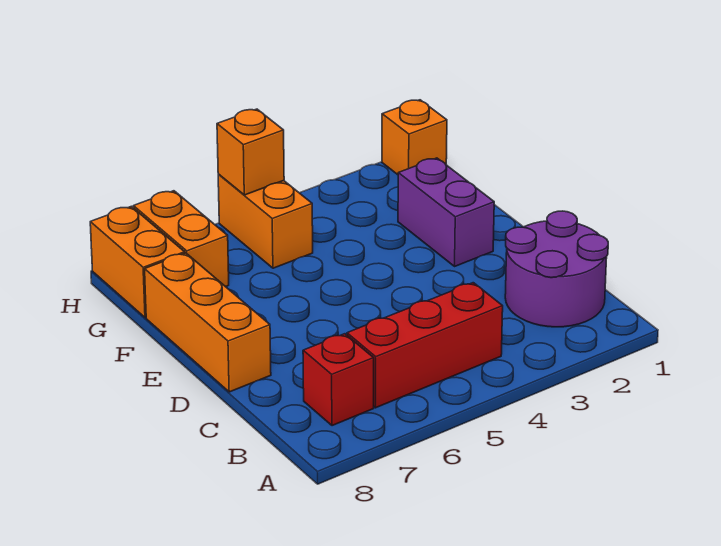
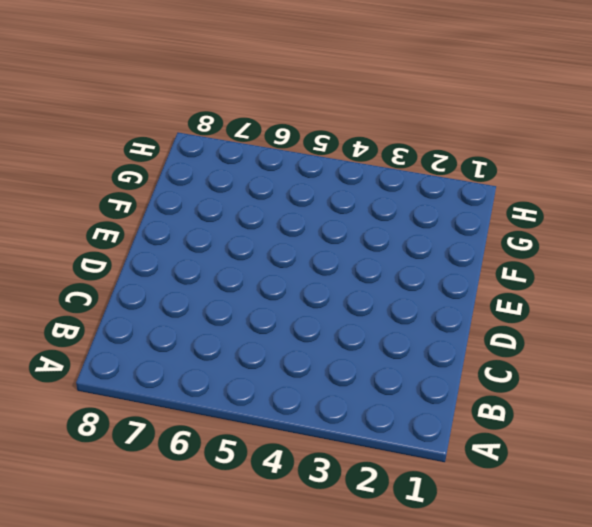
none -> purple round brick B1:C2 level 1
none -> red brick B4:B6 level 1

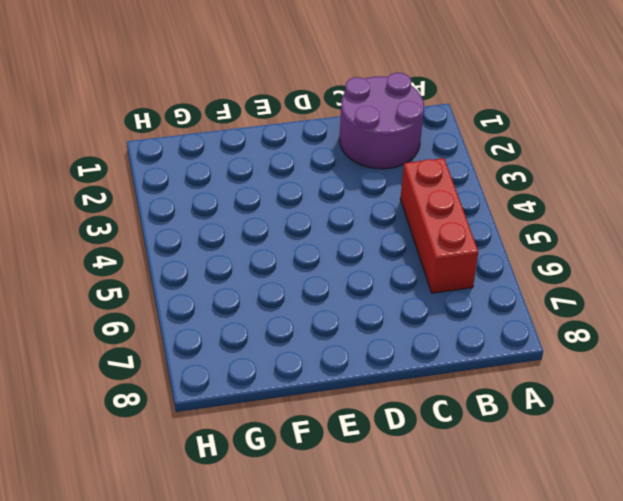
none -> red brick B7 level 1
none -> orange brick D8:F8 level 1

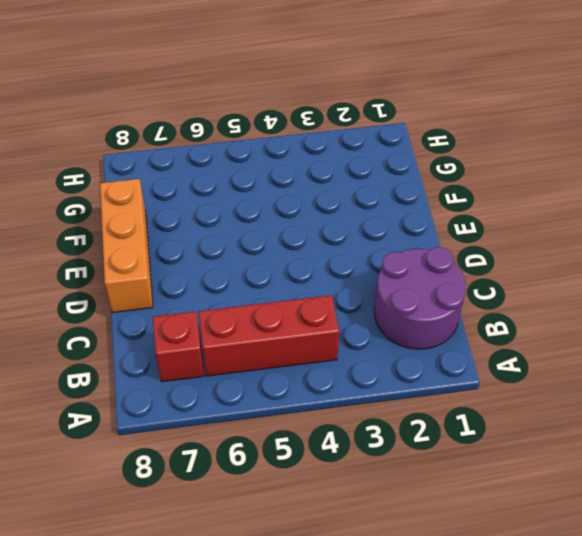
none -> purple brick E2:F2 level 1
none -> orange brick G5:H5 level 1

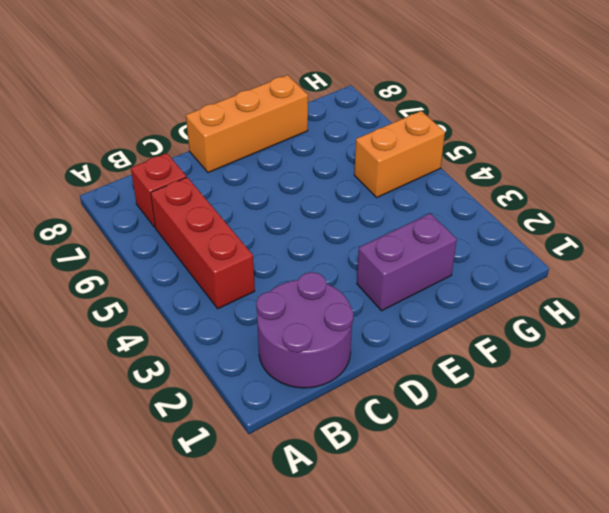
none -> orange brick G7:H7 level 1
none -> orange brick G8:H8 level 1

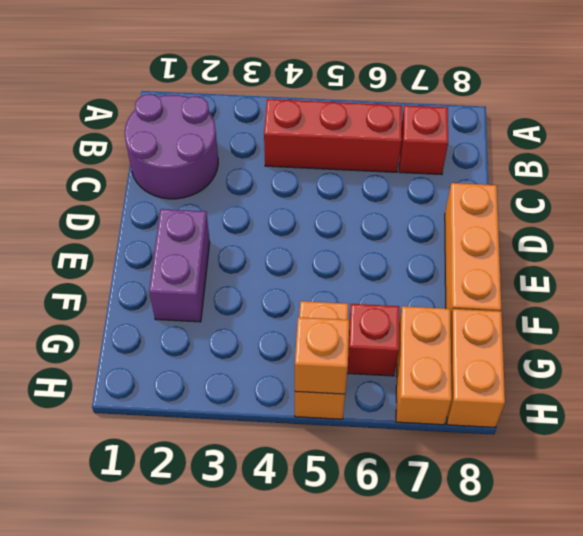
red brick G6 level 1 -> none
none -> orange brick H1 level 1

